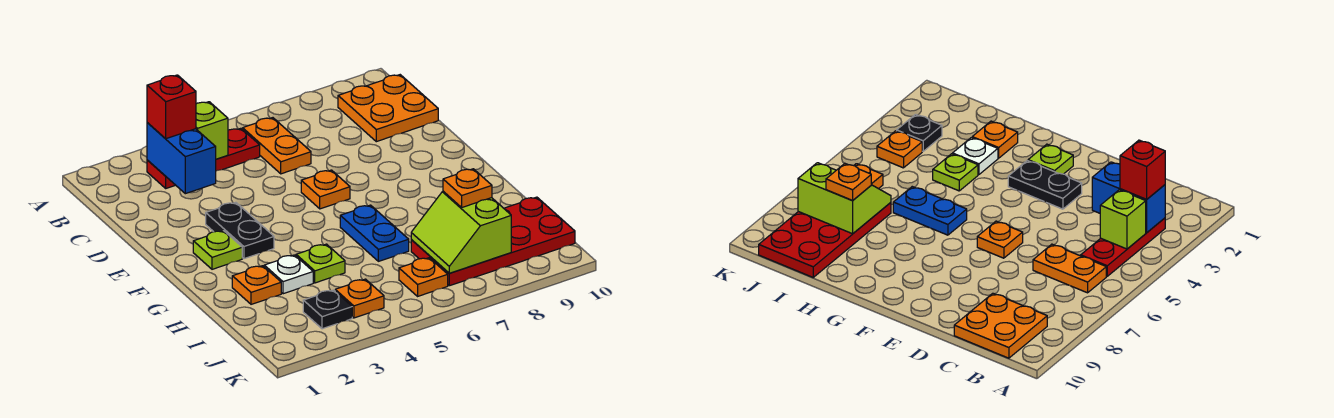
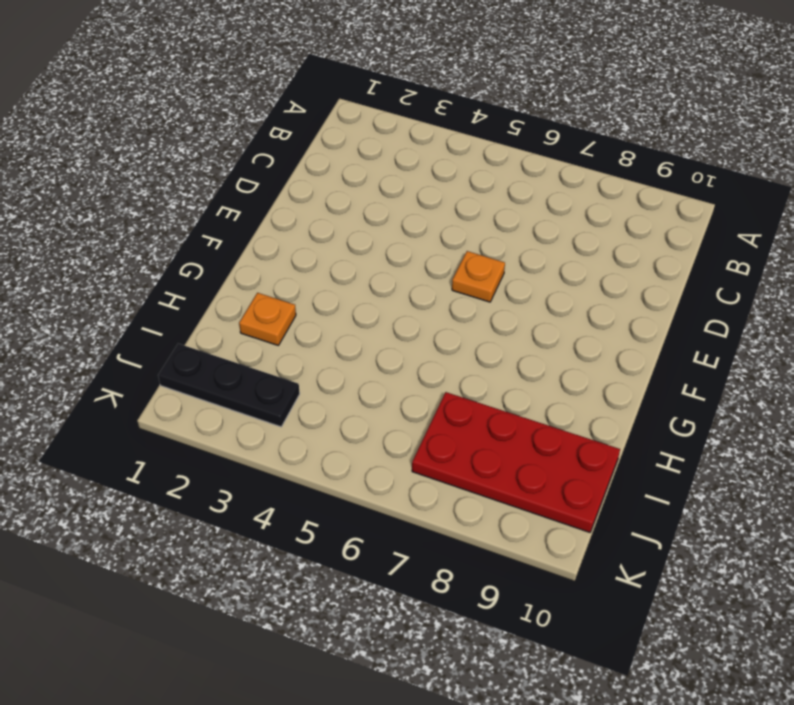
black plate J1:J3 level 1 -> black plate J3 level 1
none -> red plate B3:B5 level 1
none -> orange plate B6:C6 level 1
none -> orange plate B9:C10 level 1

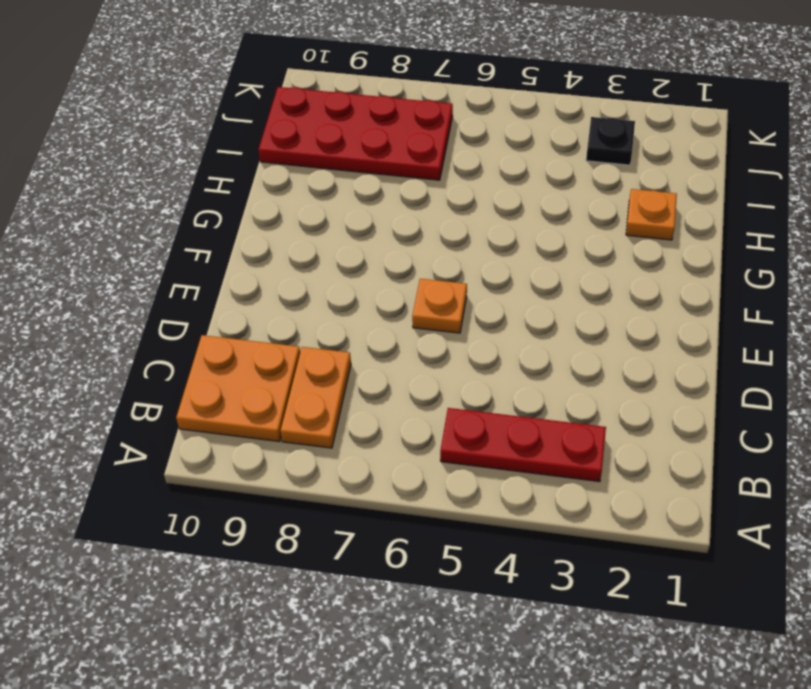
orange plate B8:C8 level 1 -> orange plate B6:C6 level 1
none -> black plate E3:F3 level 1
none -> lime plate F2 level 1
none -> blue plate G6:H6 level 1

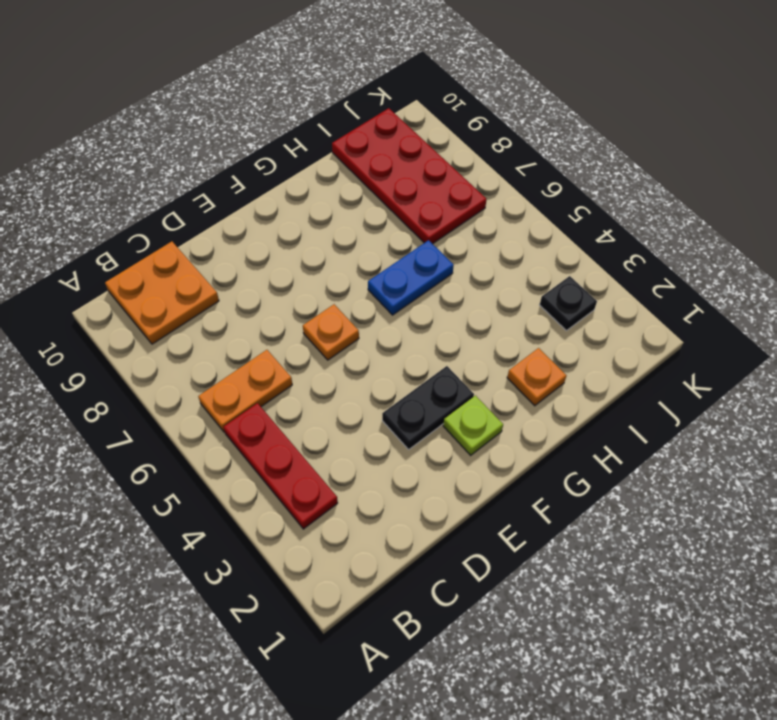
none -> white plate H3 level 1
none -> lime plate H4 level 1
none -> orange plate J4 level 1

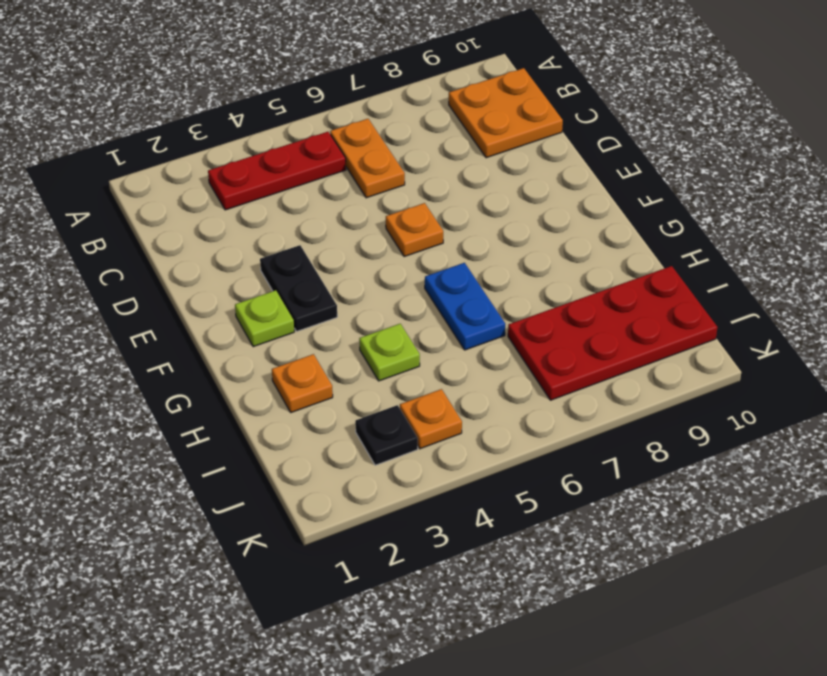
none -> white plate H3 level 1
none -> orange plate J6 level 1
none -> blue brick B3:C3 level 2

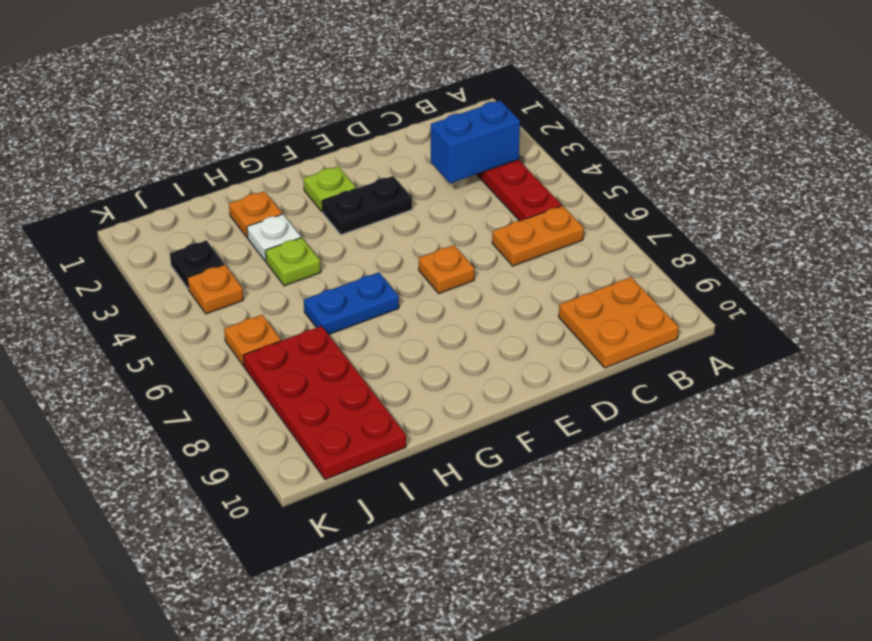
none -> lime brick B4 level 2
none -> lime slope I7:J8 level 2 top 8
none -> red brick B3 level 3

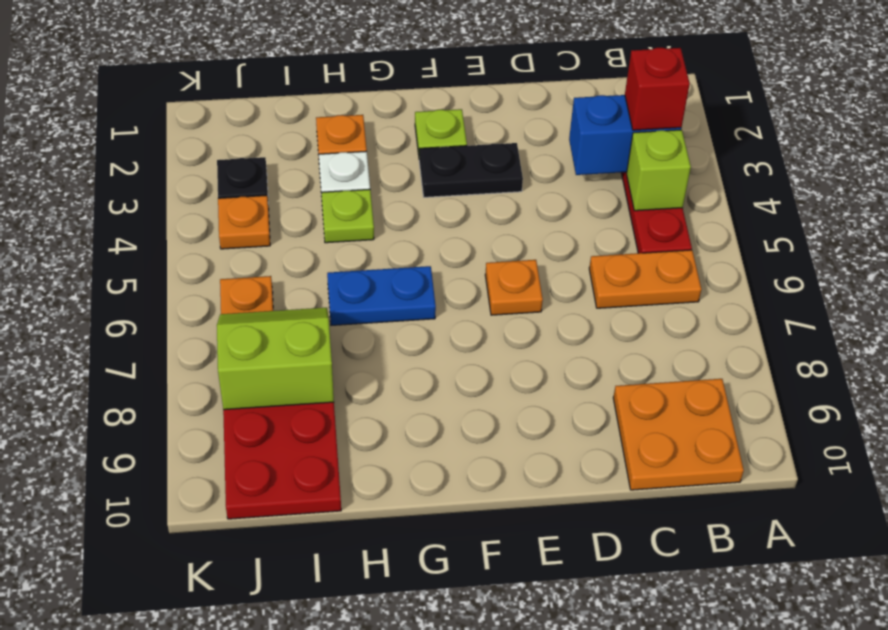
none -> orange plate I8 level 3

